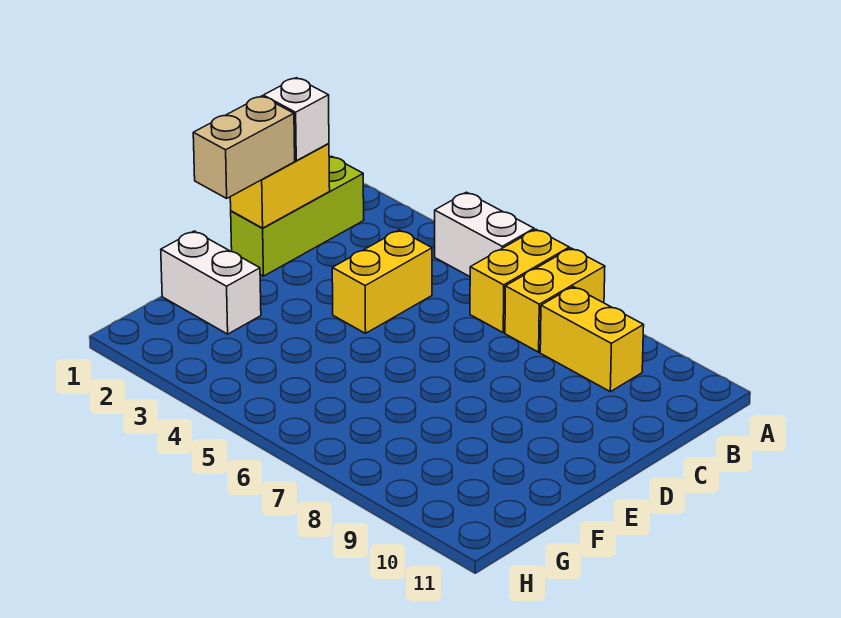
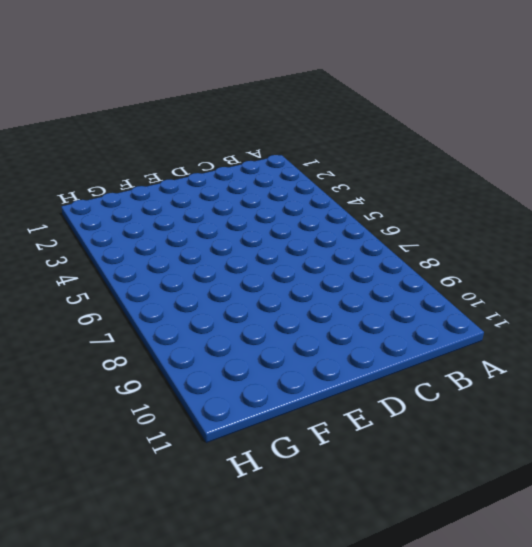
none -> white brick A4:A5 level 1
none -> yellow brick A6:B6 level 1

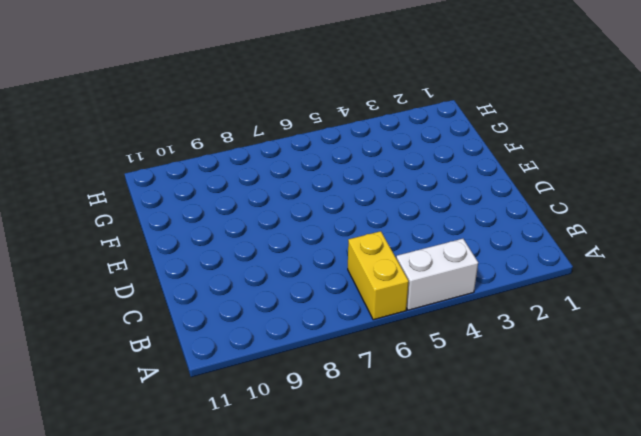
none -> yellow brick A7:B7 level 1
none -> lime brick B1:D1 level 1

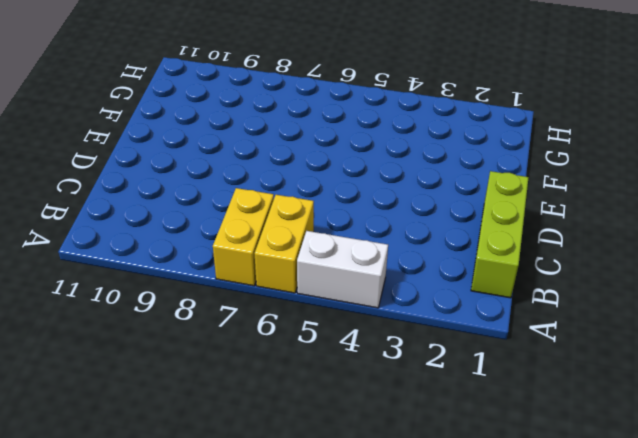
none -> yellow brick B8:B9 level 1
none -> yellow brick C4:D4 level 1

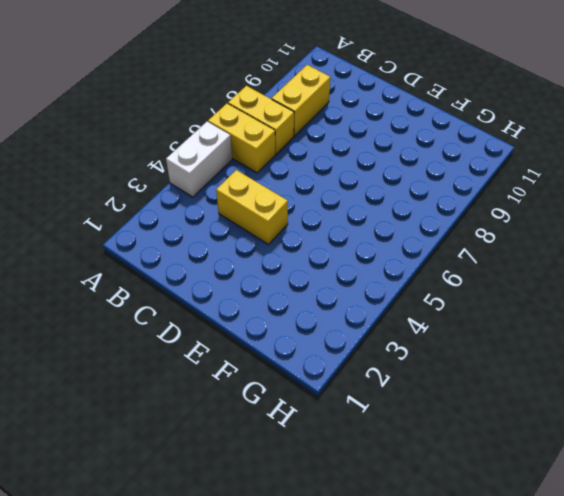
none -> lime brick B1:D1 level 1
none -> white brick F1:F2 level 1

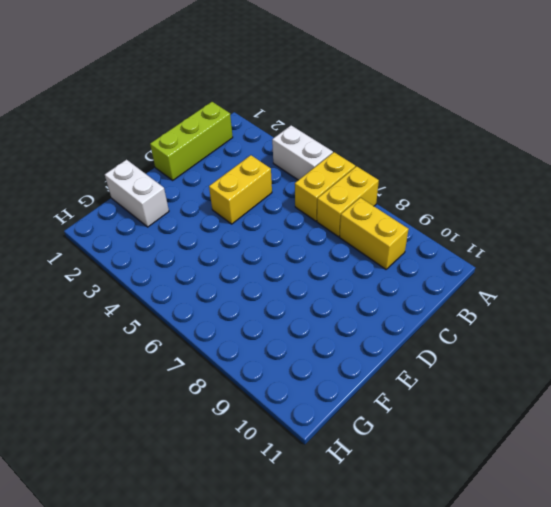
none -> yellow brick C1:D1 level 2
none -> white brick C1 level 3

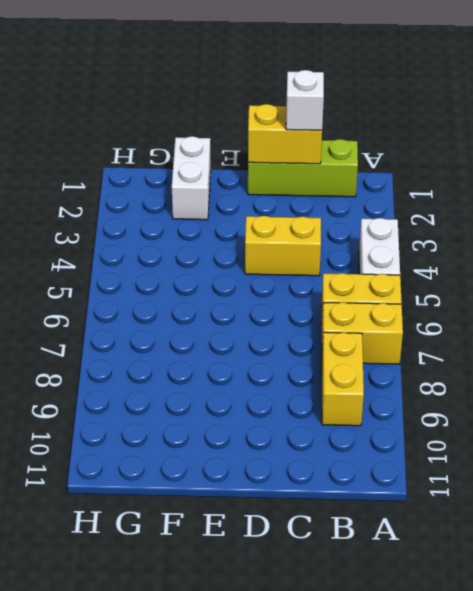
none -> tan brick D1:E1 level 3

